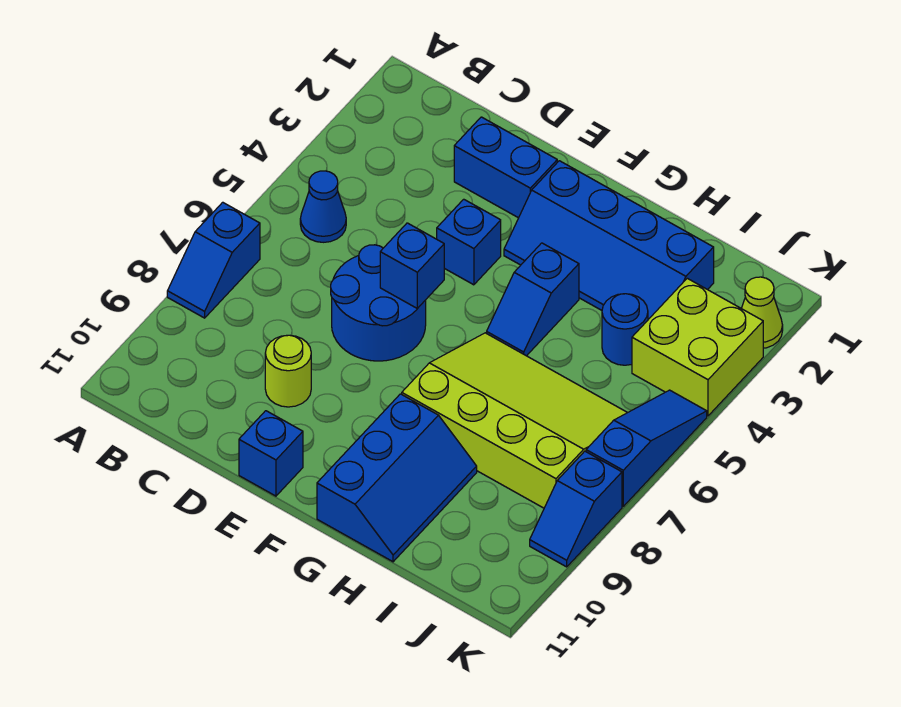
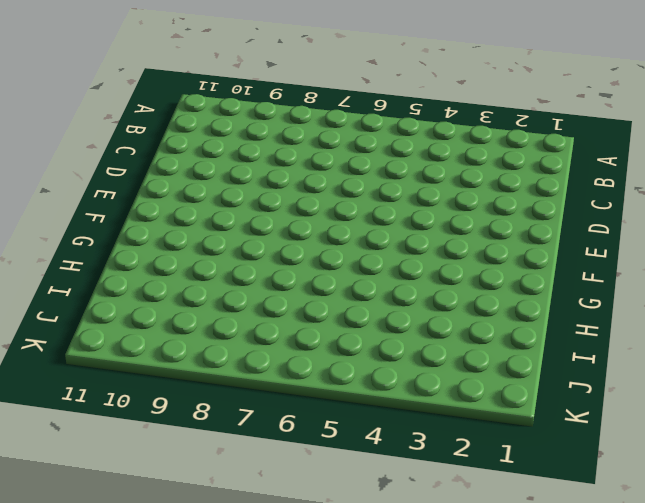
none -> blue slope A7:A8 level 1 top 7
none -> blue cone B5 level 1
none -> blue brick D2:E2 level 1

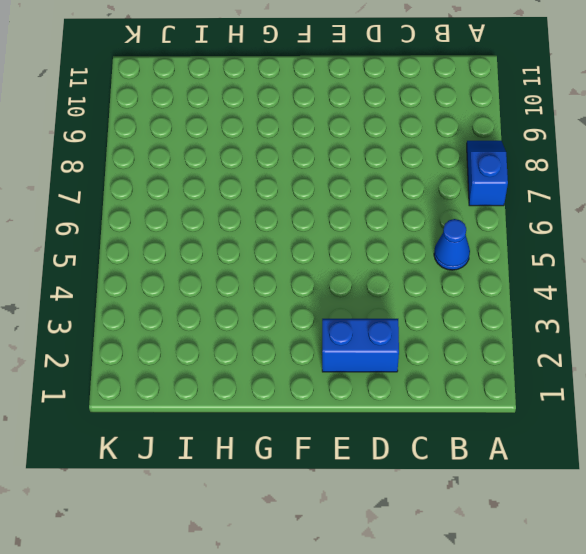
none -> blue round brick D6:E7 level 1
none -> lime round brick D9 level 1
none -> blue brick E4 level 1

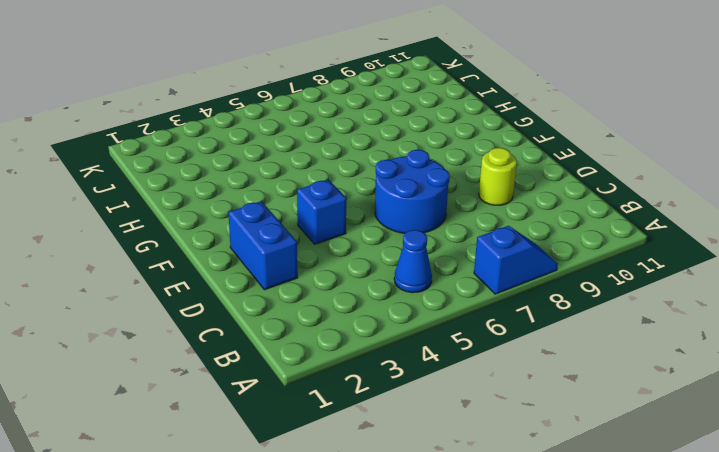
none -> blue brick E11 level 1
none -> blue slope F2:I3 level 1 top 2
none -> blue slope G4:G5 level 1 top 4

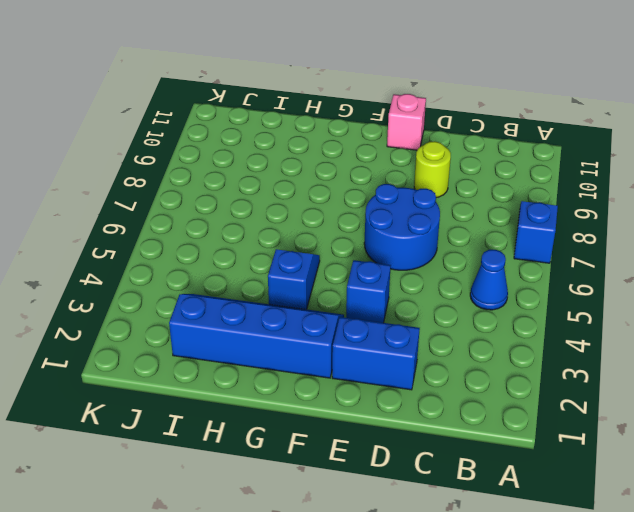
pink brick E11 level 1 -> blue brick E11 level 1
none -> lime slope G6:J8 level 1 top 8
none -> blue slope G9:H11 level 1 top G
none -> blue round brick I4 level 1

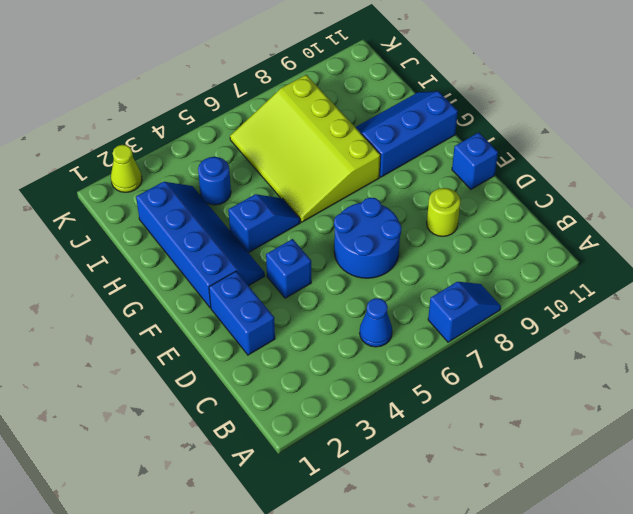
none -> lime brick J3:K4 level 1
none -> blue slope K5:K7 level 1 top 7
none -> blue slope K8:K9 level 1 top 8

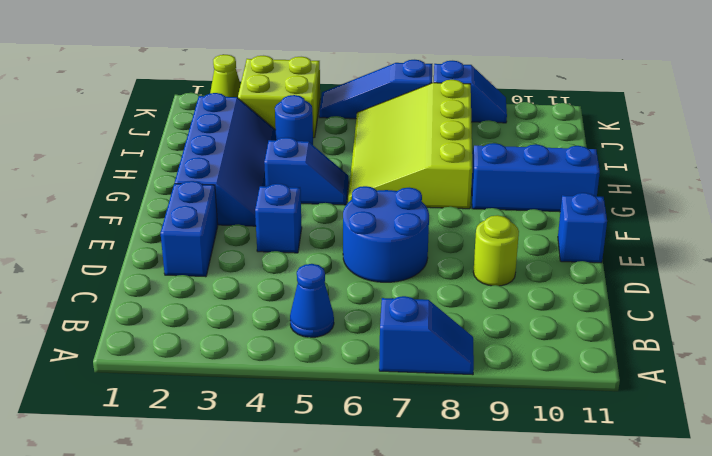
none -> blue brick E6 level 2

